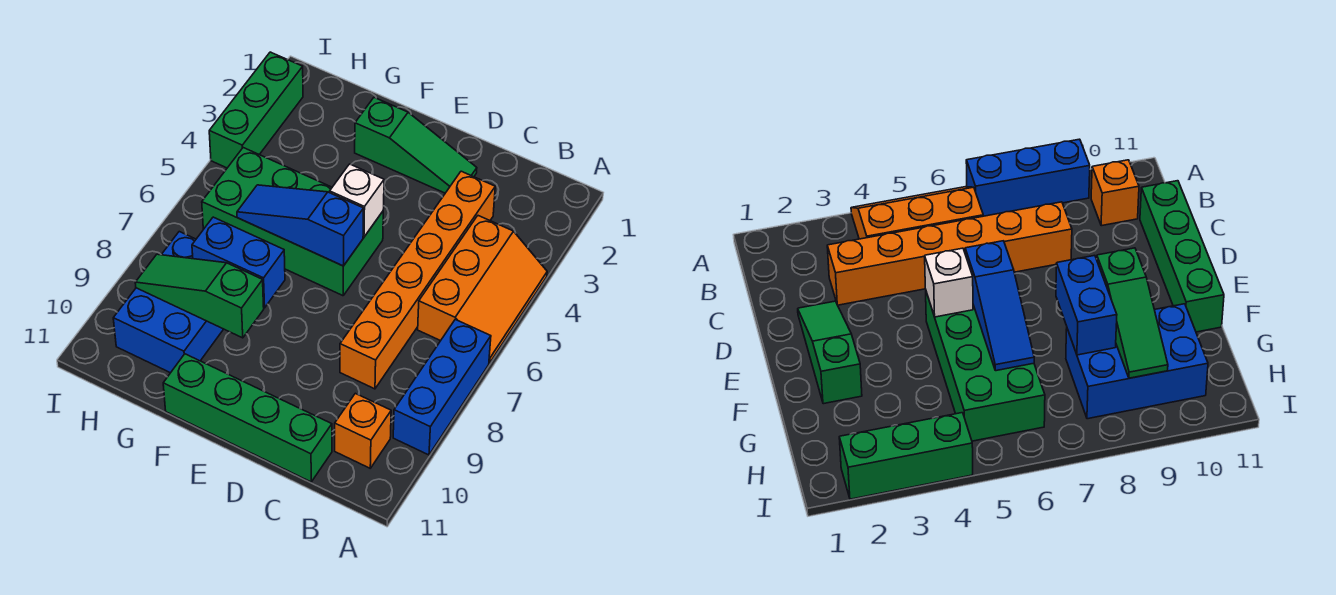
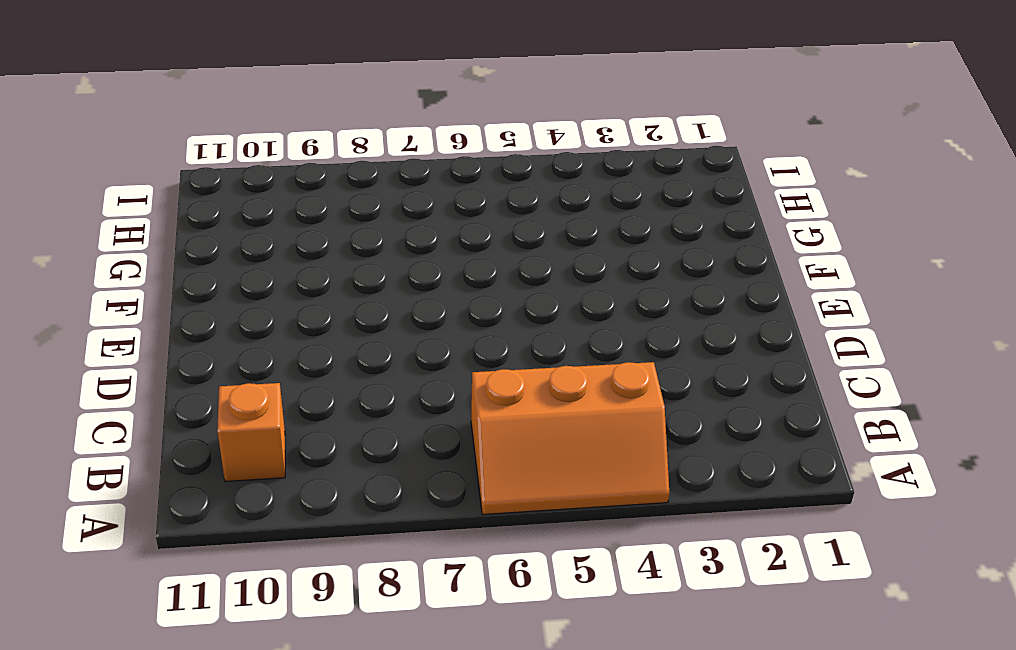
none -> blue brick A7:A9 level 1
none -> orange brick C3:C8 level 1
none -> green brick C11:F11 level 1

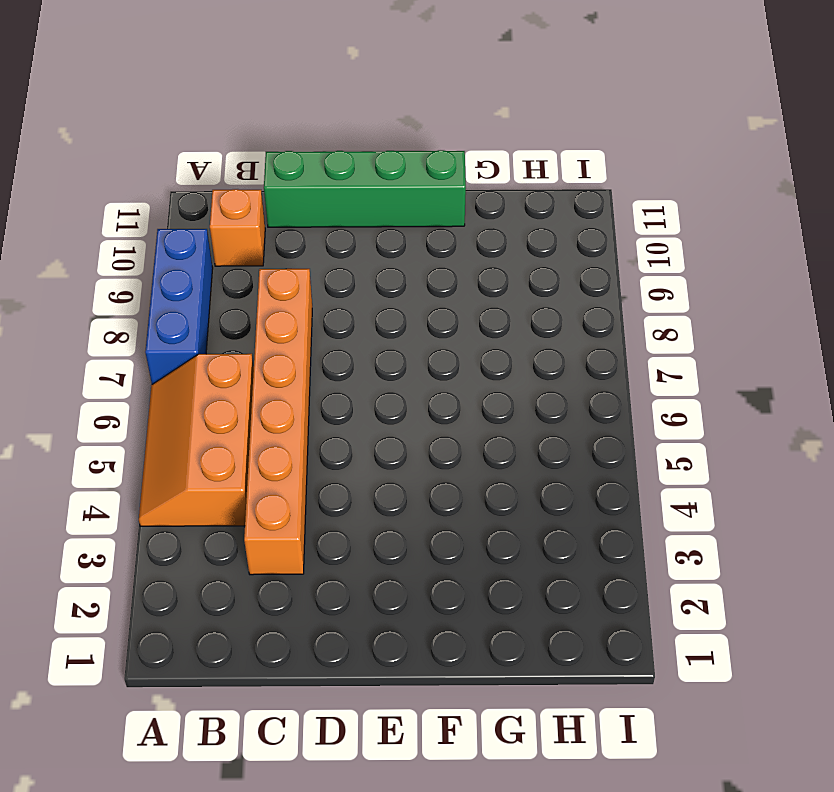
none -> green slope D2:F2 level 1 top F
none -> green brick E5:H6 level 1
none -> blue brick G8:H10 level 1

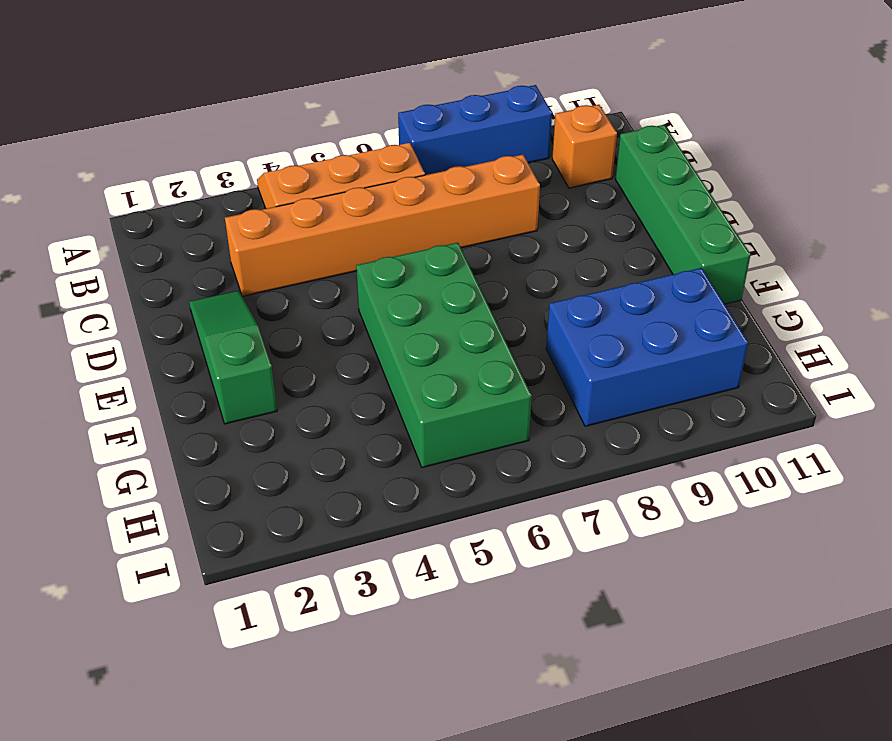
none -> green brick I2:I4 level 1
none -> white brick E5 level 2
none -> blue slope E6:G6 level 2 top E

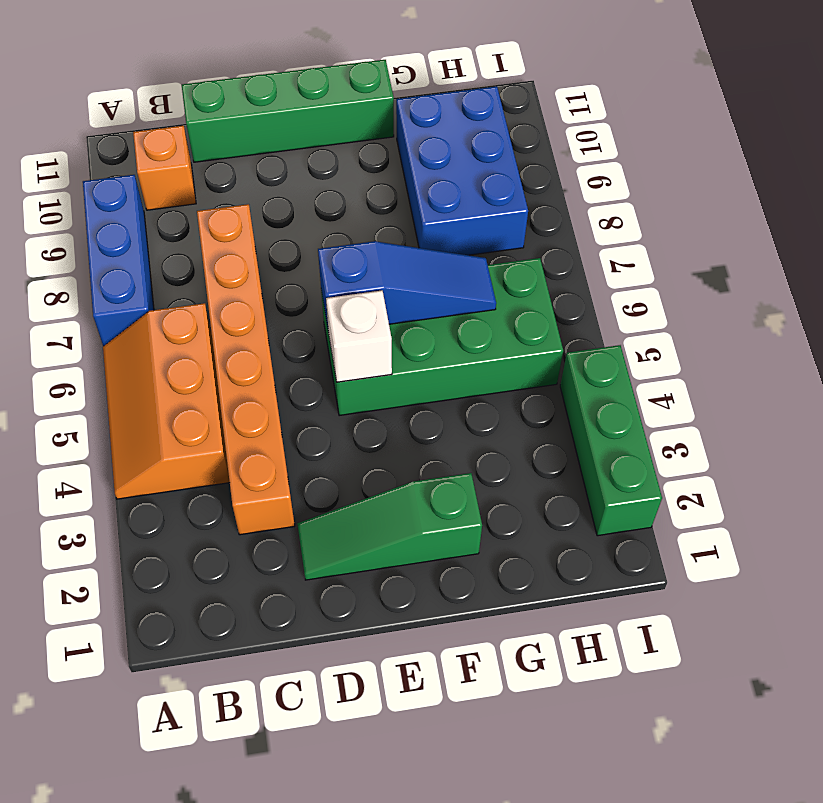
none -> blue brick F8:G8 level 2
none -> green slope F9:H9 level 2 top F

